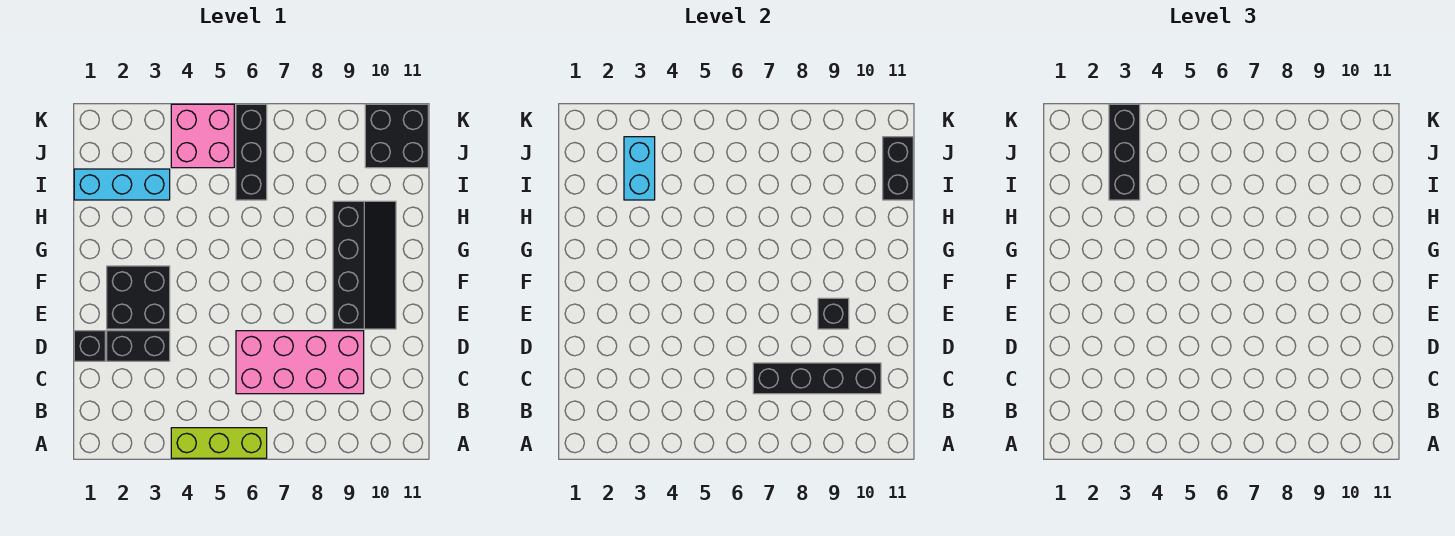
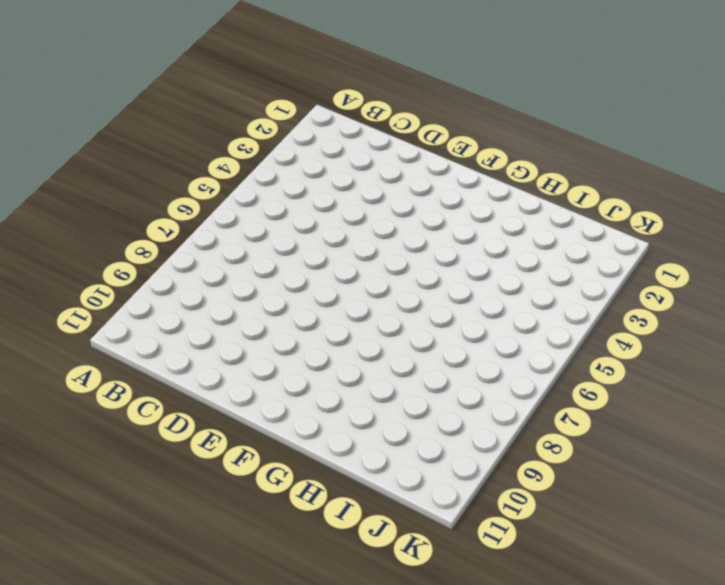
none -> lime brick A4:A6 level 1
none -> pink brick C6:D9 level 1
none -> black brick D1 level 1

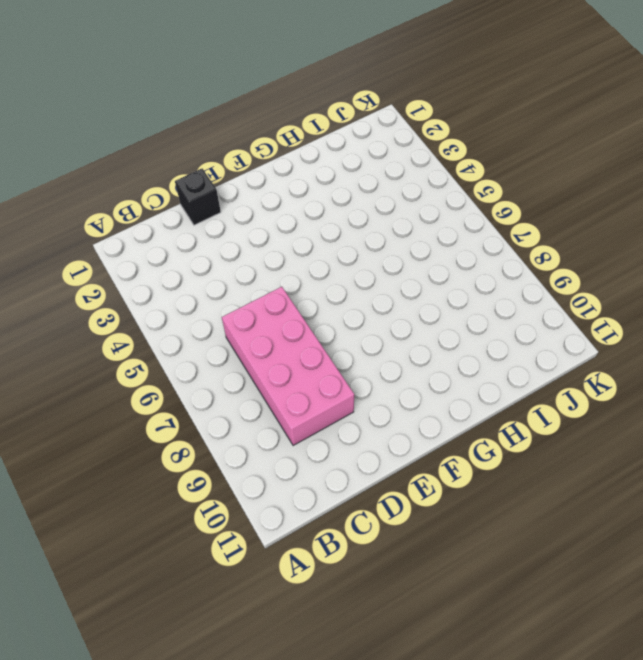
none -> lime brick A4:A6 level 1
none -> black brick D2:D3 level 1
none -> black brick E2:F3 level 1

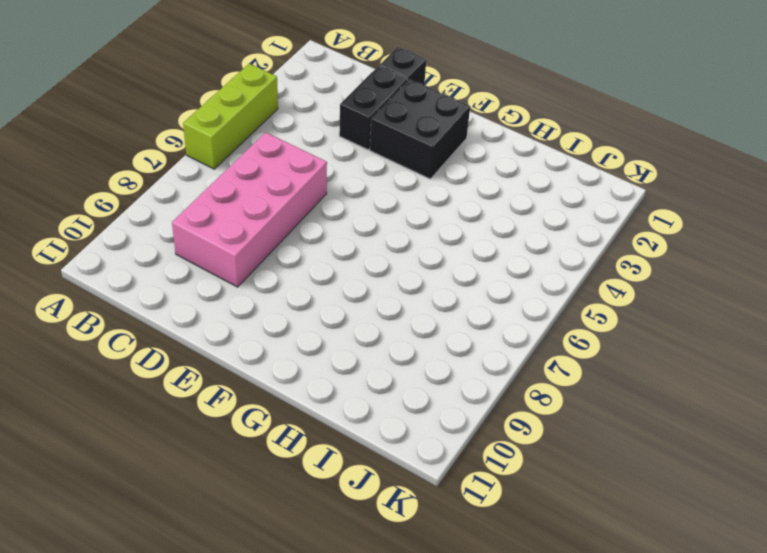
none -> black slope E9:H10 level 1 top 9
none -> cyan brick I1:I3 level 1
none -> black brick I6:K6 level 1

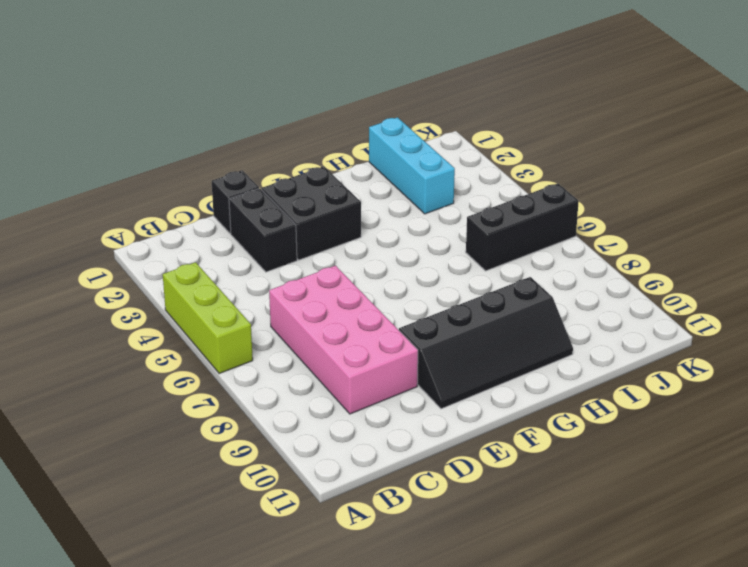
none -> pink brick J4:K5 level 1
none -> black brick J10:K11 level 1
none -> black brick C7:C10 level 2

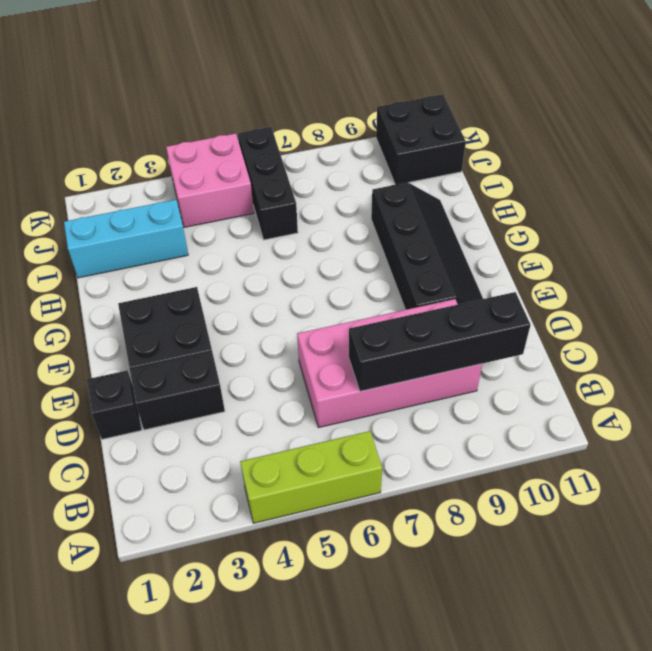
none -> black brick E9 level 2
none -> cyan brick I3:J3 level 2
none -> black brick I11:J11 level 2

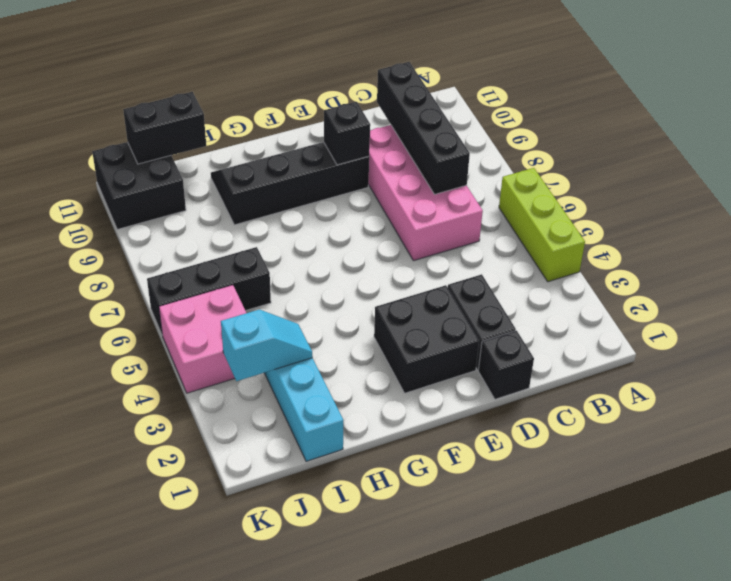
cyan slope I3:J3 level 2 top J -> cyan brick I3:J3 level 2
none -> black brick I3:K3 level 3

